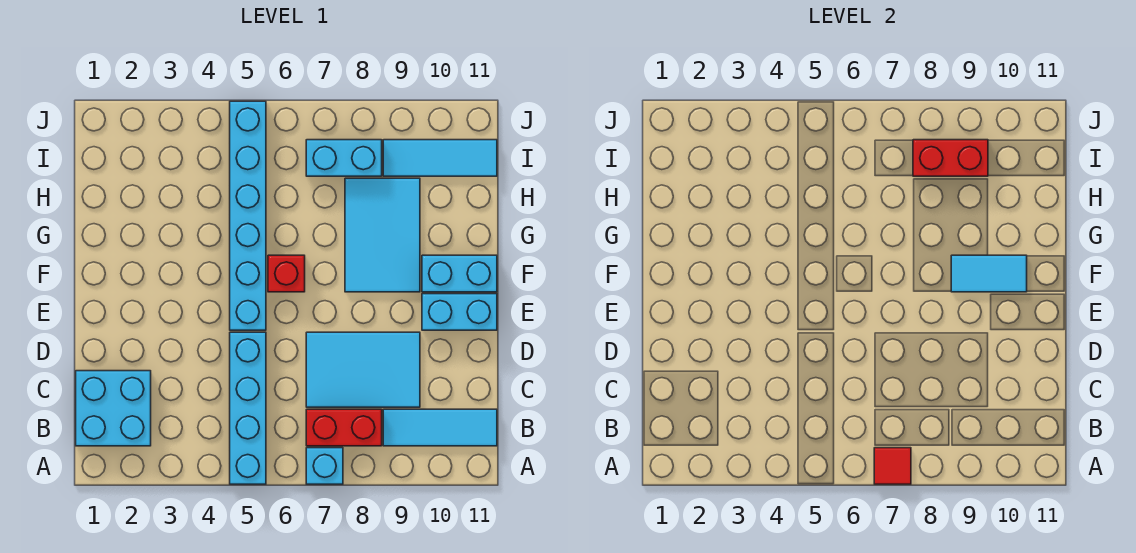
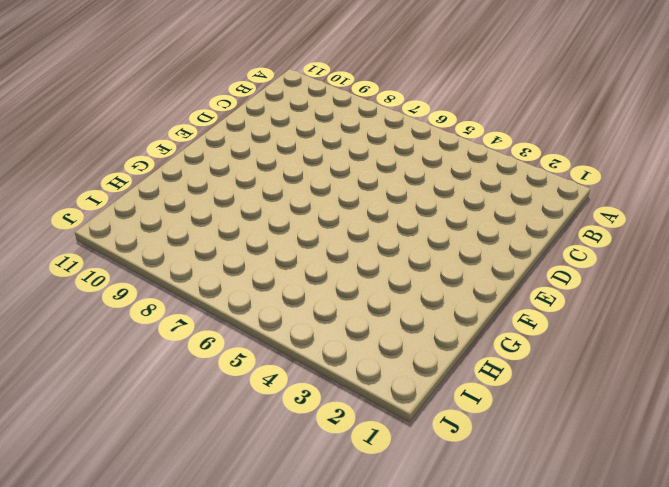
none -> cyan brick A5:D5 level 1
none -> cyan brick A7 level 1
none -> cyan brick B1:C2 level 1

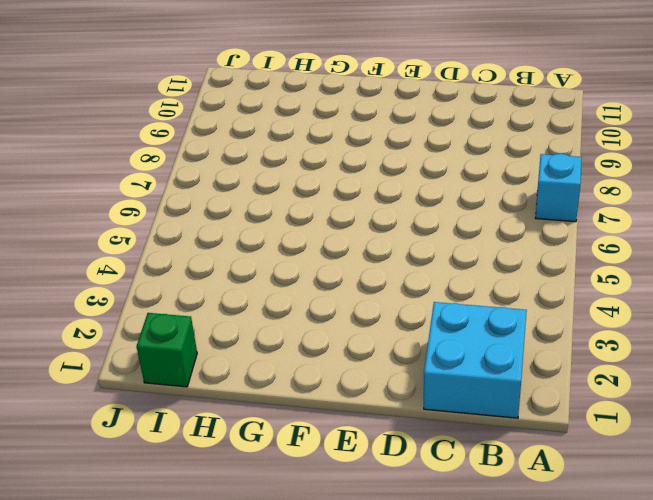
green brick I1 level 1 -> none
none -> cyan brick A5:D5 level 1
none -> red brick B7:B8 level 1
none -> cyan tile B9:B11 level 1

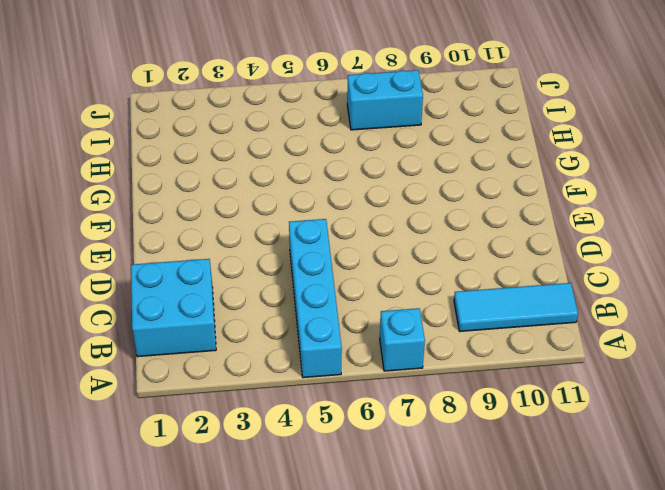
none -> red brick B7:B8 level 1
none -> cyan tile C7:D9 level 1
none -> cyan brick E5:J5 level 1

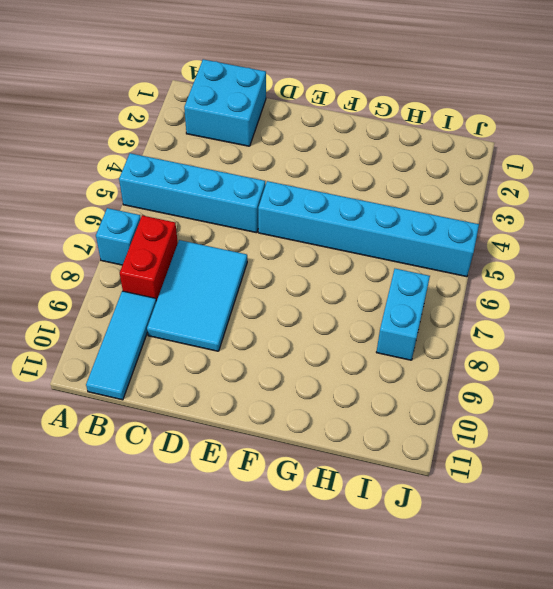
none -> cyan brick E10:E11 level 1
none -> red brick F6 level 1
none -> cyan tile F8:H9 level 1

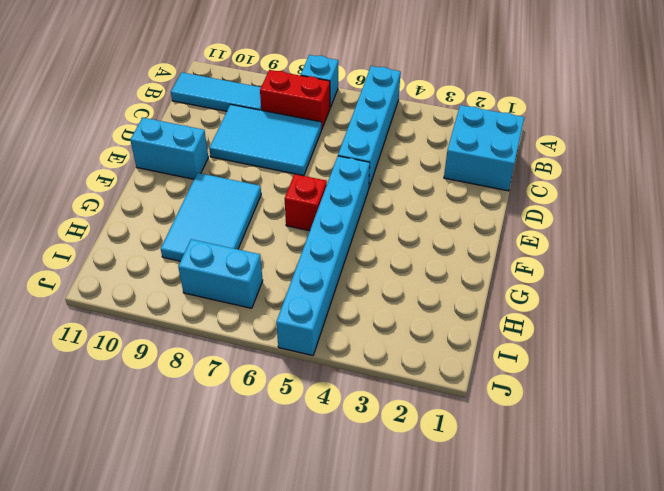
none -> cyan brick F10:F11 level 1
none -> cyan tile I9:I11 level 1
none -> red tile A7 level 2

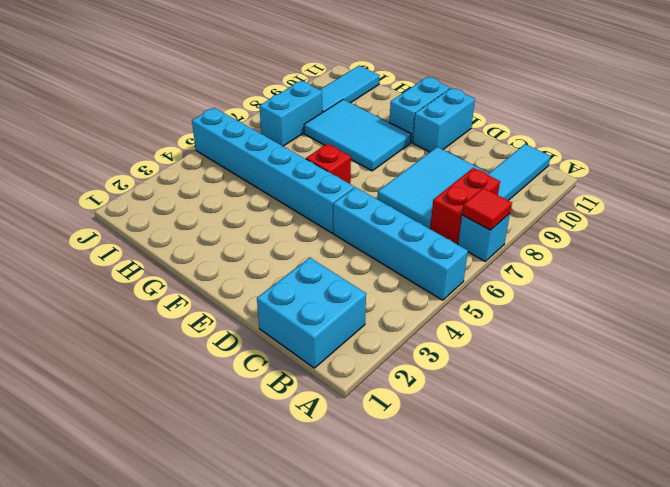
none -> cyan tile F9:F10 level 2
none -> red brick I8:I9 level 2

